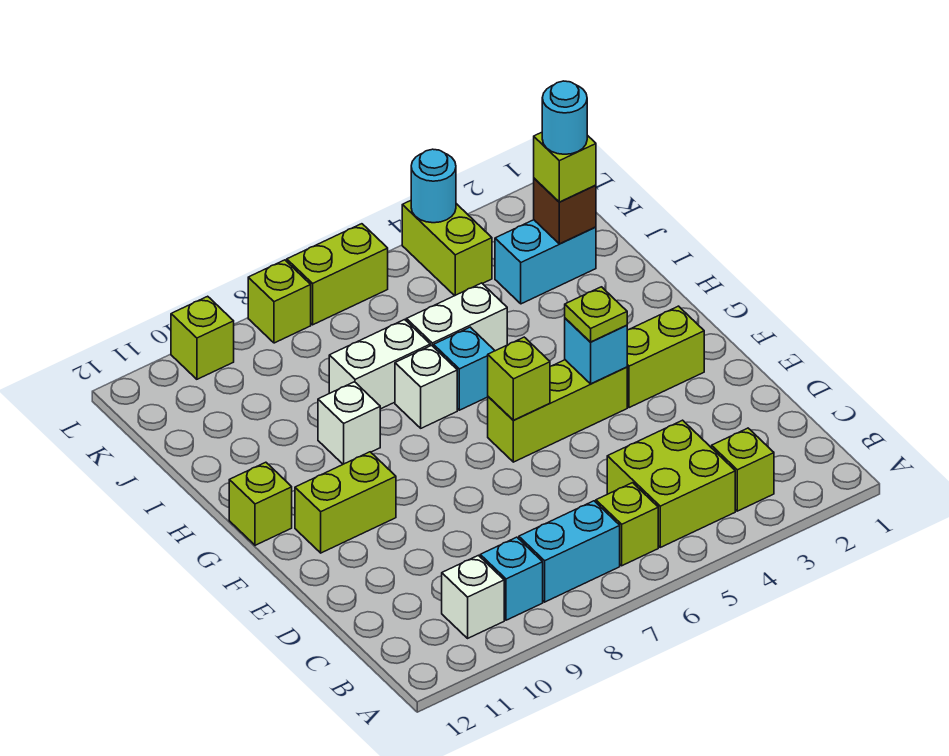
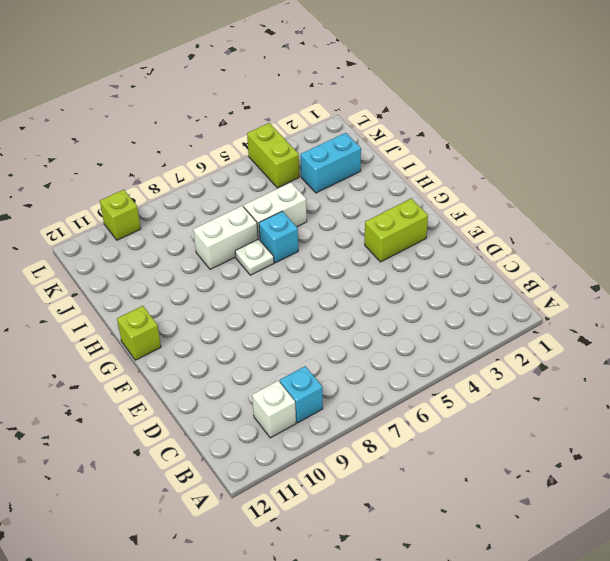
white plate H7 level 1 -> white brick H7 level 1
none -> lime brick B3 level 1
none -> lime brick B4:C5 level 1
none -> lime brick B6 level 1

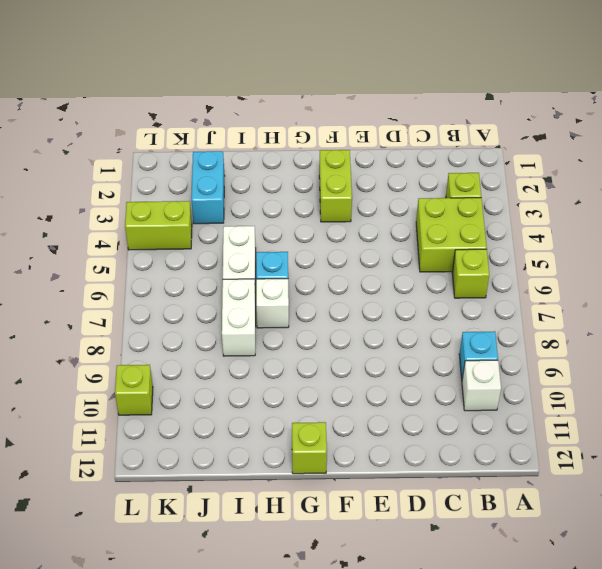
none -> cyan brick B7:B8 level 1
none -> lime brick F4:F6 level 1
none -> lime brick F10:F11 level 1

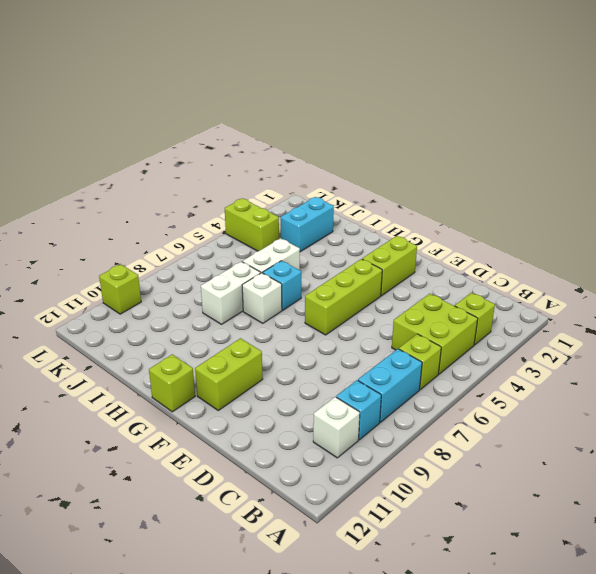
none -> white brick H9 level 1
none -> lime brick L6:L7 level 1
none -> lime brick L8 level 1

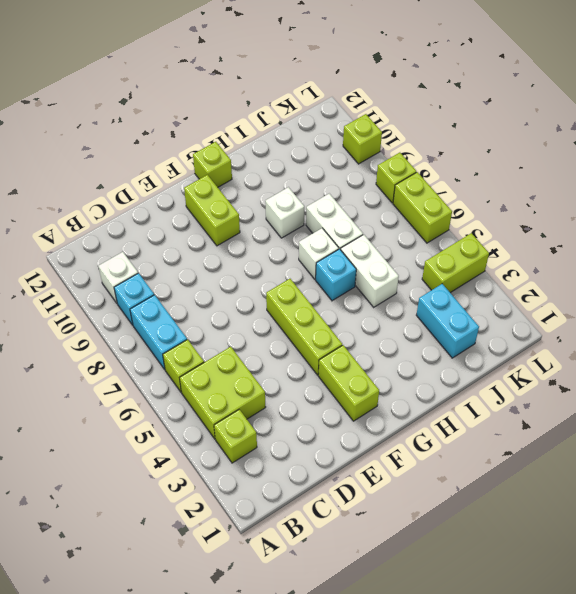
none -> cyan brick F4 level 2
none -> lime brick F6 level 2
none -> brown brick J2 level 2

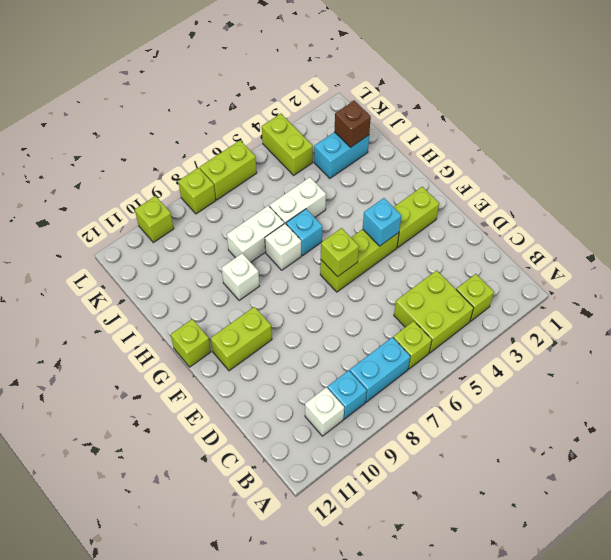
none -> cyan round brick L4 level 2
none -> lime plate F4 level 3
none -> lime brick J2 level 3

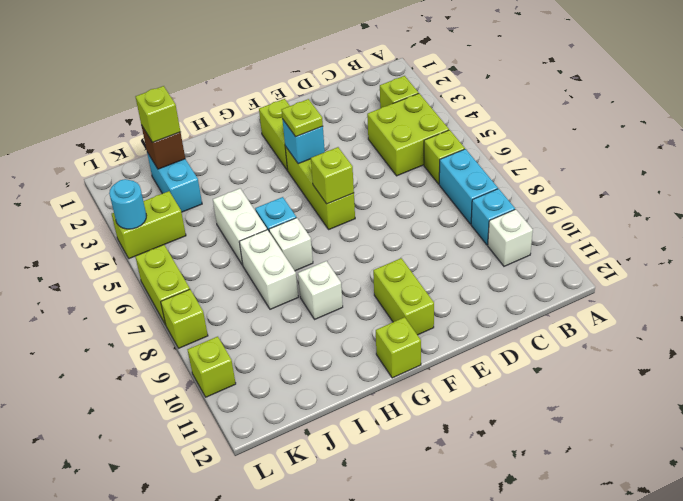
none -> cyan round brick J2 level 4

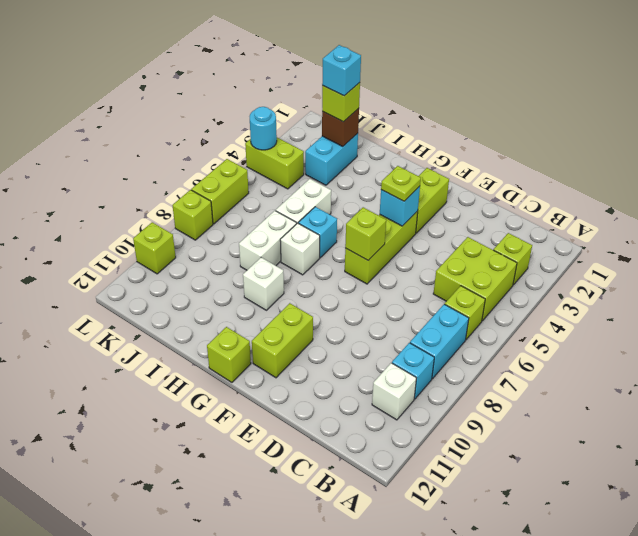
cyan brick J2 level 4 -> cyan round brick J2 level 4

